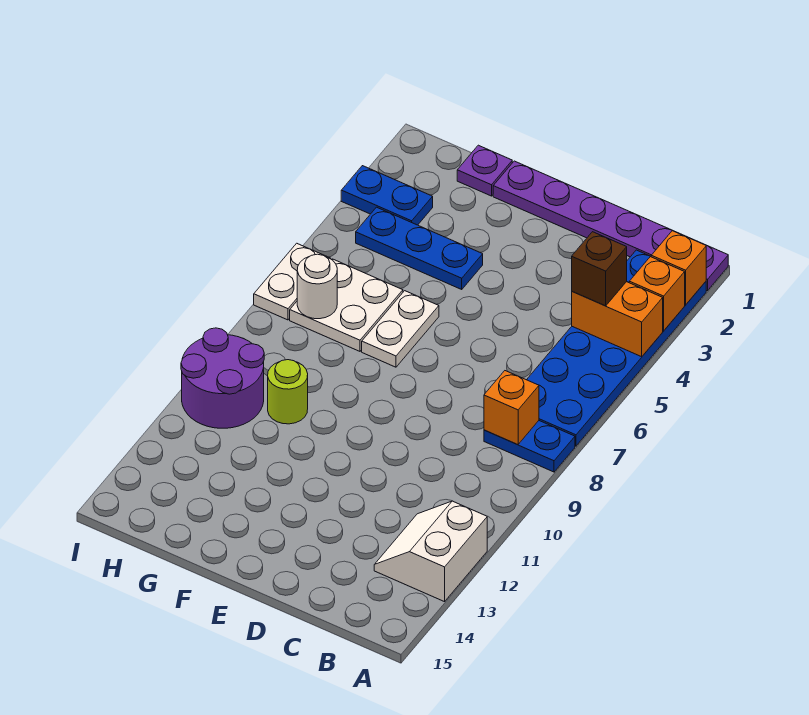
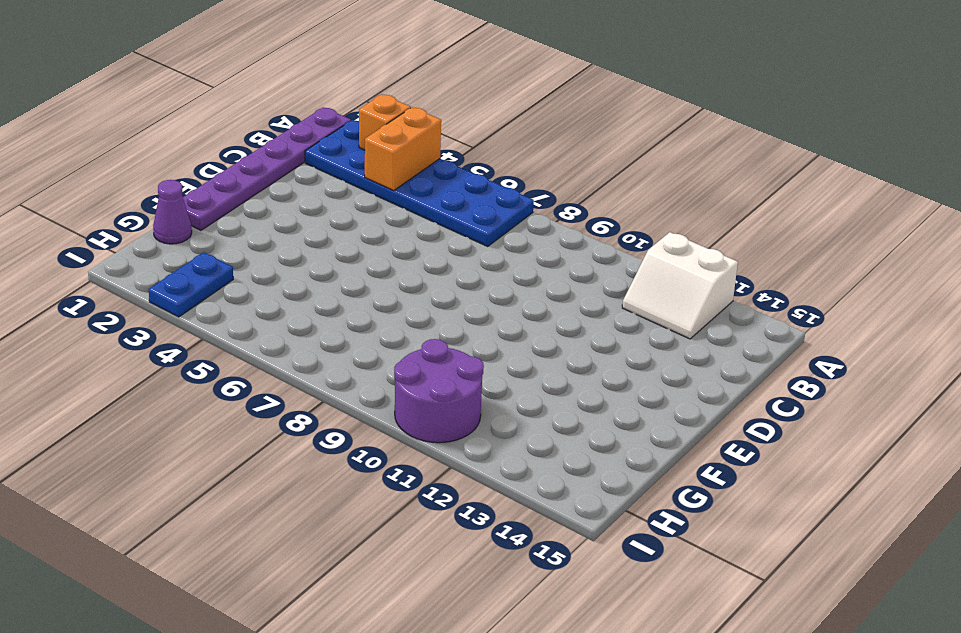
purple cone G1 level 1 -> purple plate G1 level 1
none -> blue plate A8:B8 level 1
none -> blue plate F4:H4 level 1
none -> white plate F6:F7 level 1

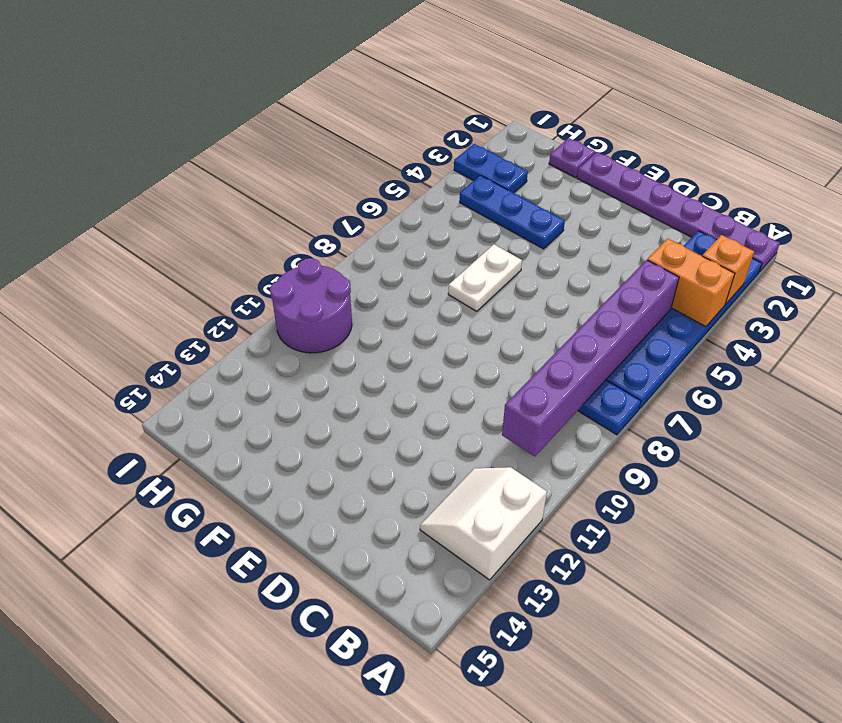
purple brick B5:B10 level 2 -> orange brick B8 level 2
none -> white plate G6:H7 level 1
none -> lime round brick G10 level 1
none -> white plate I6:I7 level 1

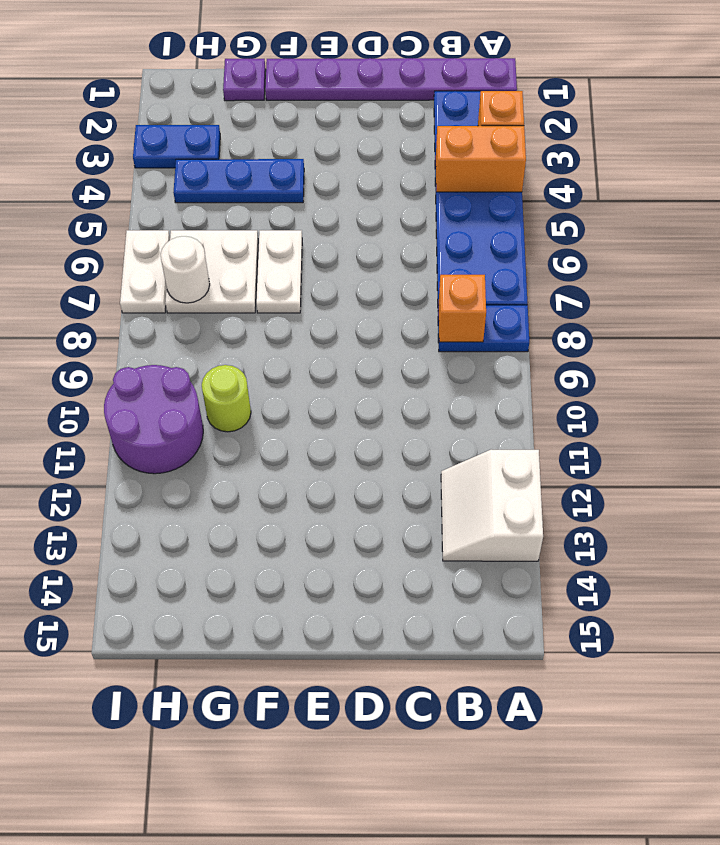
none -> orange brick A2 level 2
none -> brown brick B4 level 3

